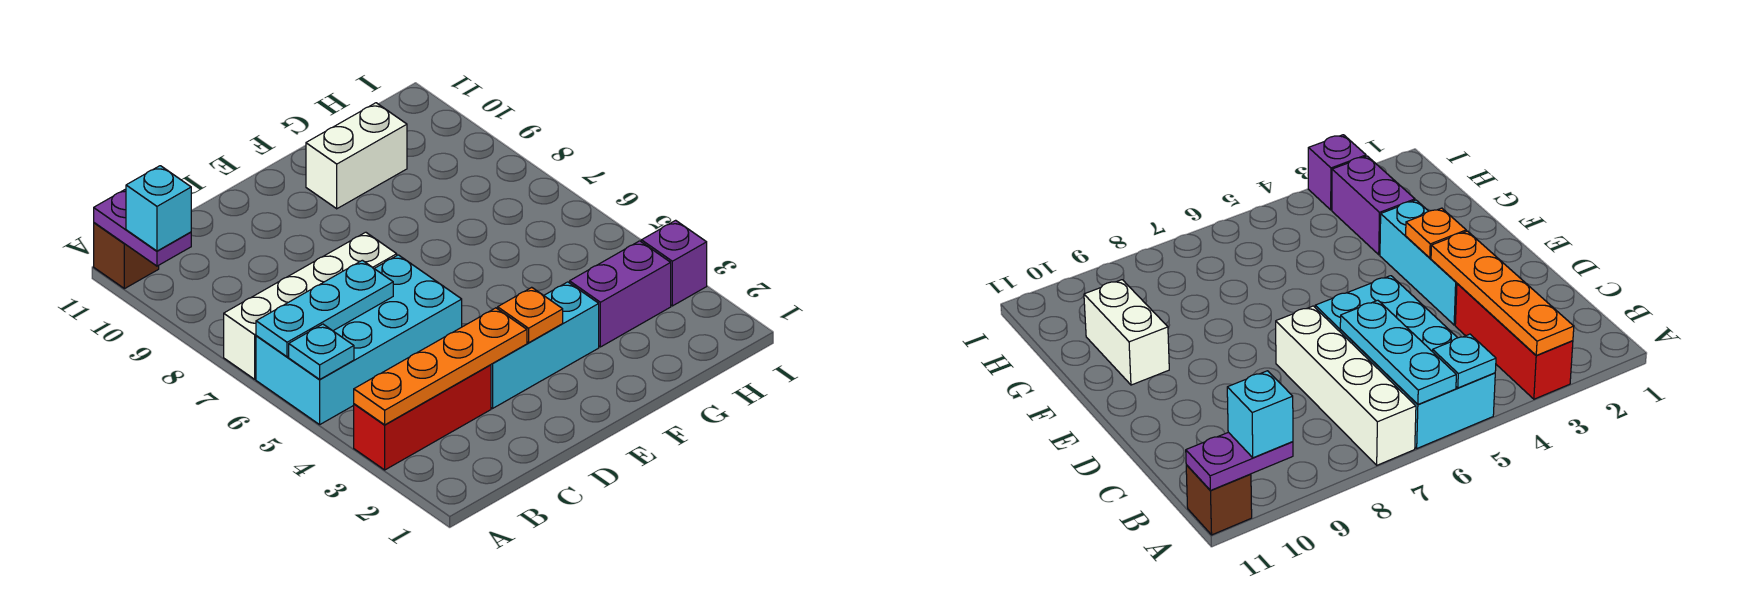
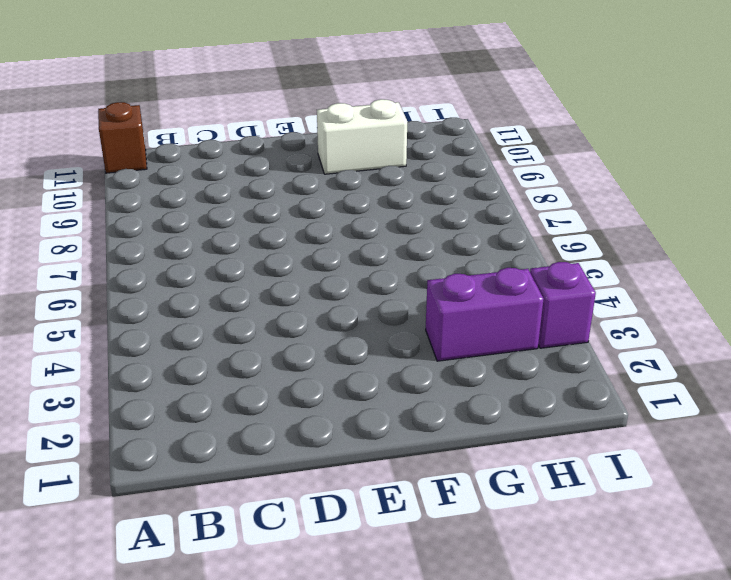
none -> red brick A3:C3 level 1
none -> cyan brick A5:D6 level 1
none -> white brick A7:D7 level 1

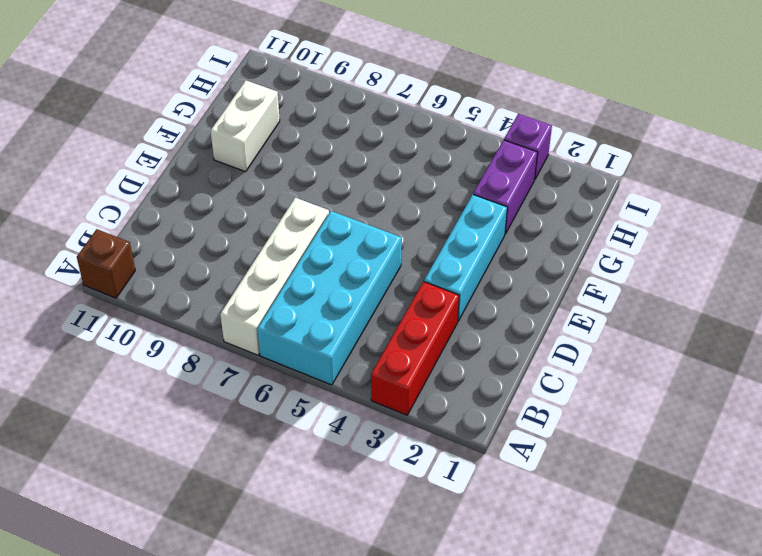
none -> orange plate A3:D3 level 2
none -> cyan plate A5 level 2
none -> cyan plate A6:C6 level 2

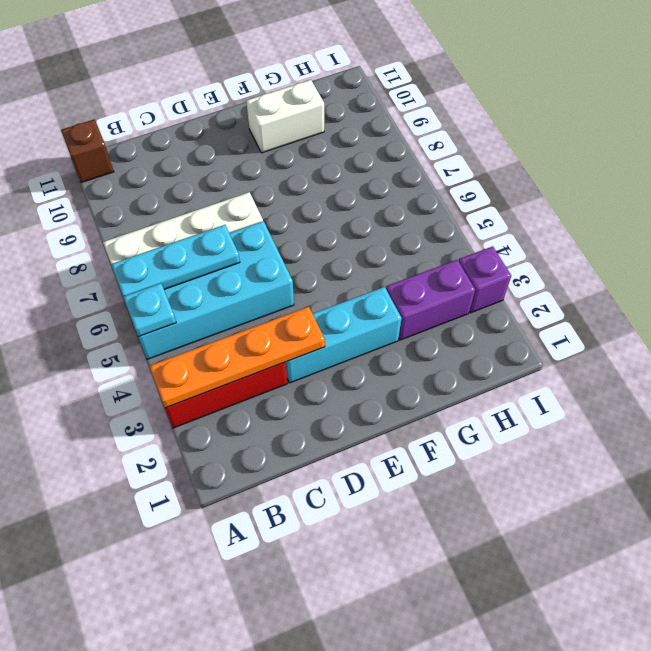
none -> purple plate A10:A11 level 2
none -> orange plate E3 level 2
none -> cyan brick A10 level 3

